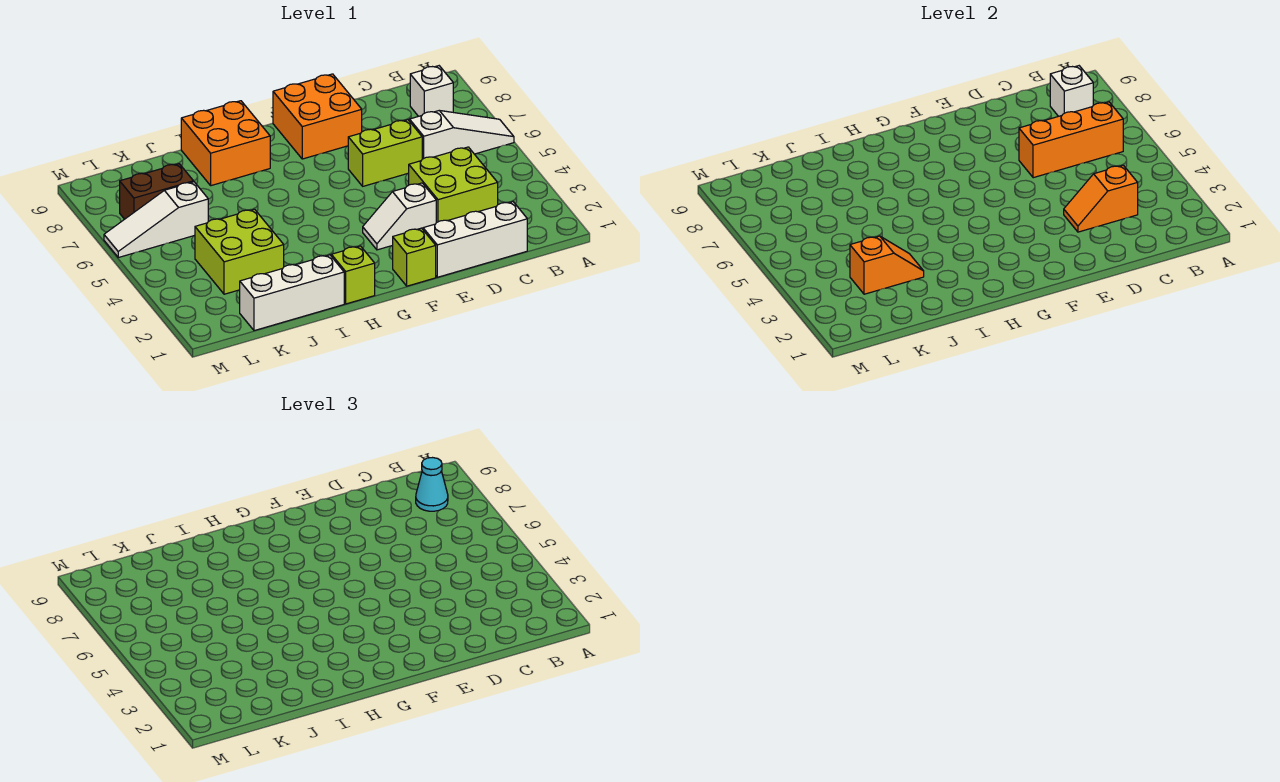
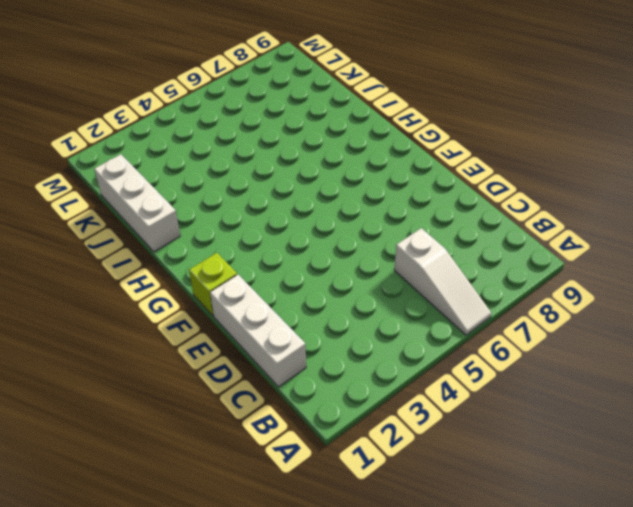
none -> white brick B8 level 1
none -> lime brick C3:D4 level 1
none -> lime brick D6:E6 level 1

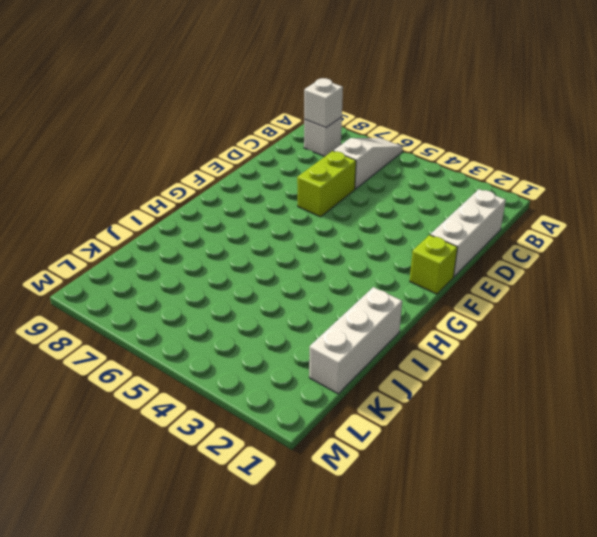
none -> lime brick C3:D4 level 1
none -> white slope E3:F3 level 1 top E
none -> orange brick E8:F9 level 1

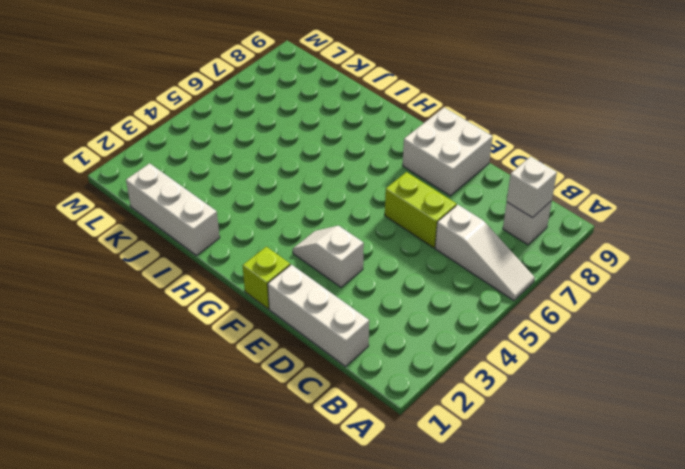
white brick E8:F9 level 1 -> orange brick E8:F9 level 1
none -> lime brick C3:D4 level 1
none -> lime brick H1 level 1
none -> orange brick H8:I9 level 1

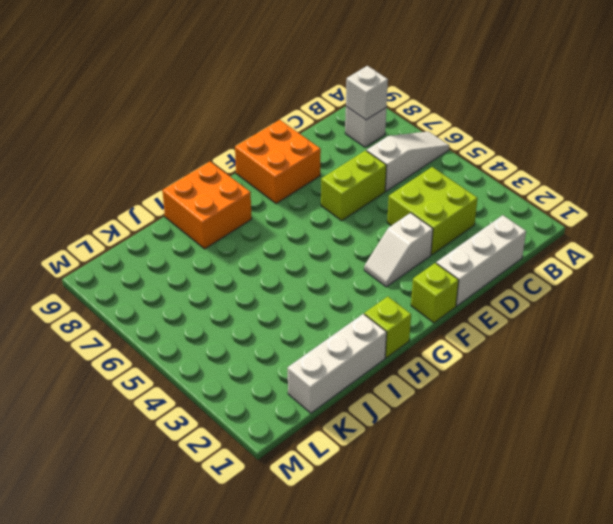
none -> lime brick J3:K4 level 1
none -> white slope K6:M6 level 1 top K
none -> brown brick K7:L7 level 1

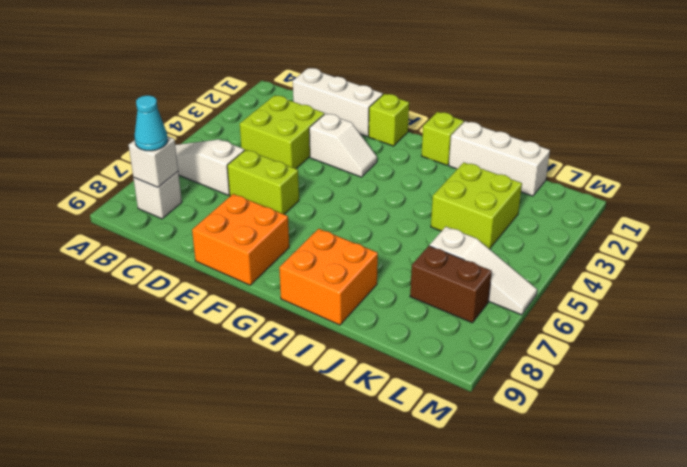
none -> orange brick B6:D6 level 2
none -> orange slope C3:D3 level 2 top C
none -> orange slope J3:K3 level 2 top K

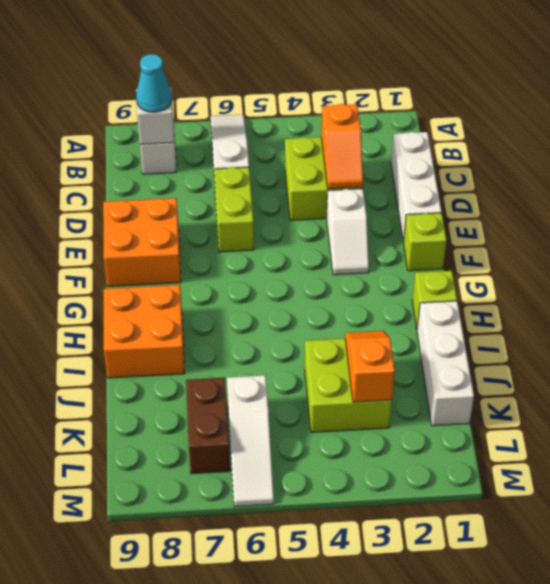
none -> orange brick B6:D6 level 2

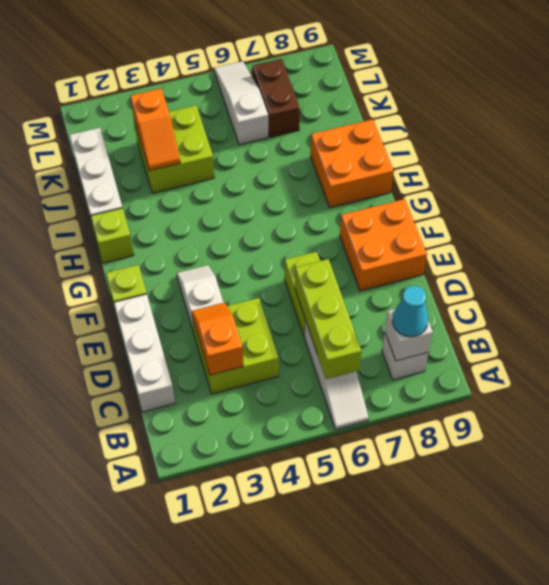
lime brick B6:D6 level 2 -> orange brick B6:D6 level 2

